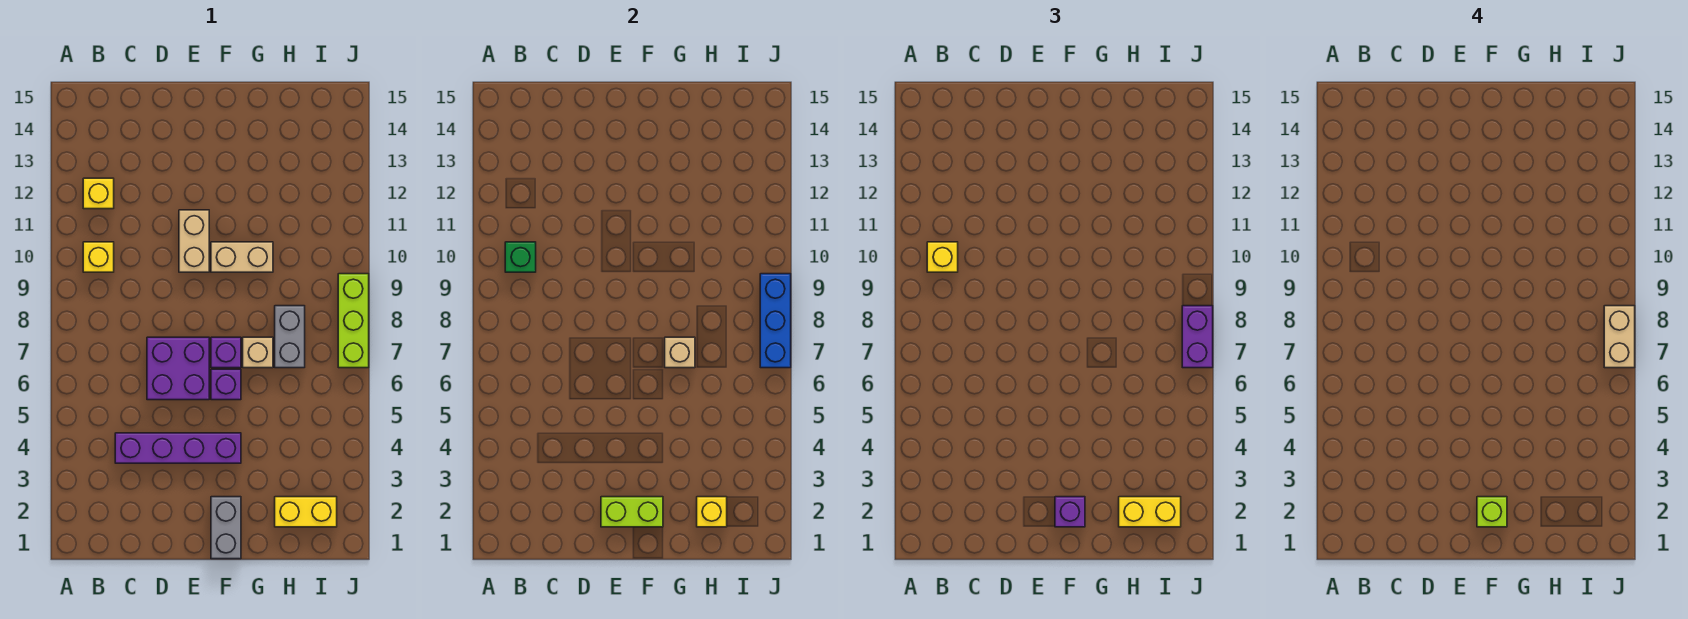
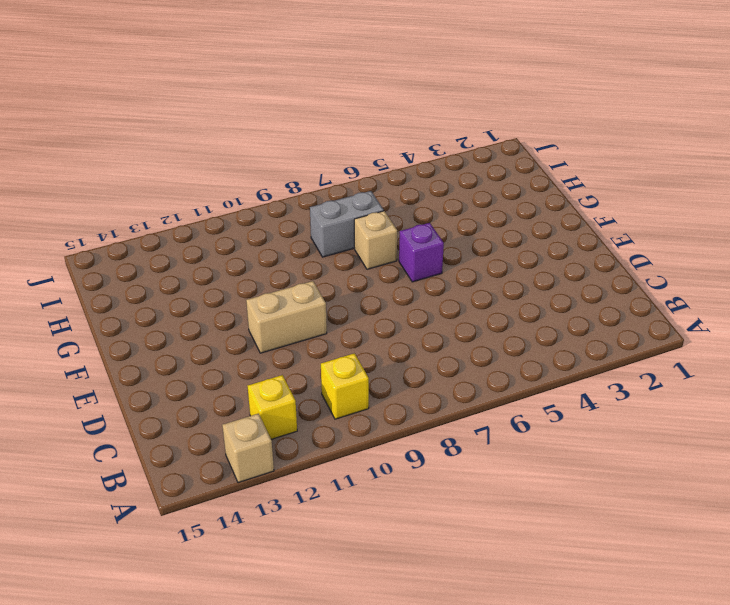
tan brick A13 level 1 -> tan brick G7 level 2
none -> purple brick C4:F4 level 1
none -> purple brick D6:E7 level 1
none -> grey brick F1:F2 level 1

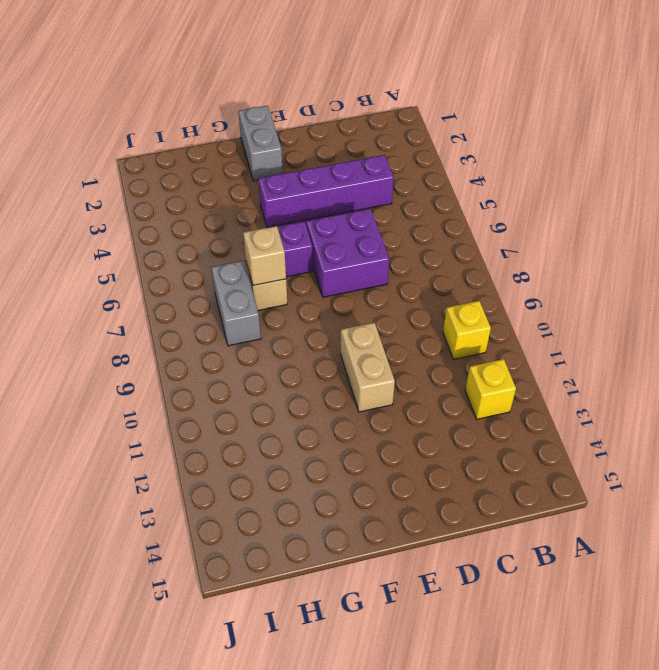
none -> purple brick F7 level 1
none -> tan brick F10:G10 level 1
none -> yellow brick H2:I2 level 1

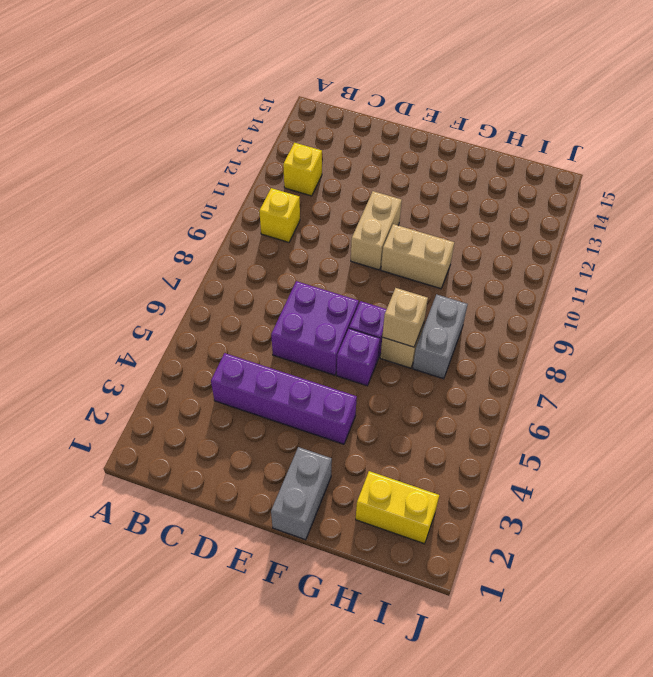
none -> lime brick J7:J9 level 1
none -> green brick B10 level 2
none -> lime brick E2:F2 level 2

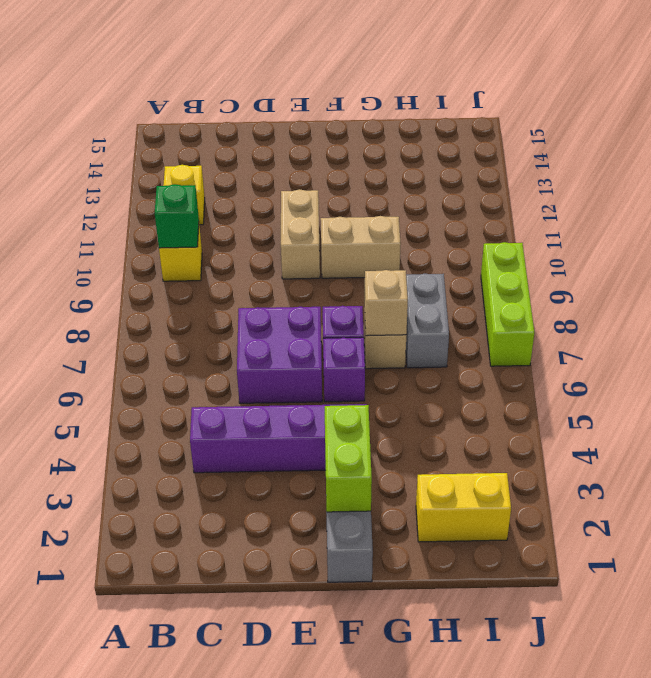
lime brick F2:F3 level 2 -> lime brick E2:F2 level 2
none -> yellow brick H2 level 2
none -> blue brick J7:J9 level 2
none -> yellow brick B10 level 3

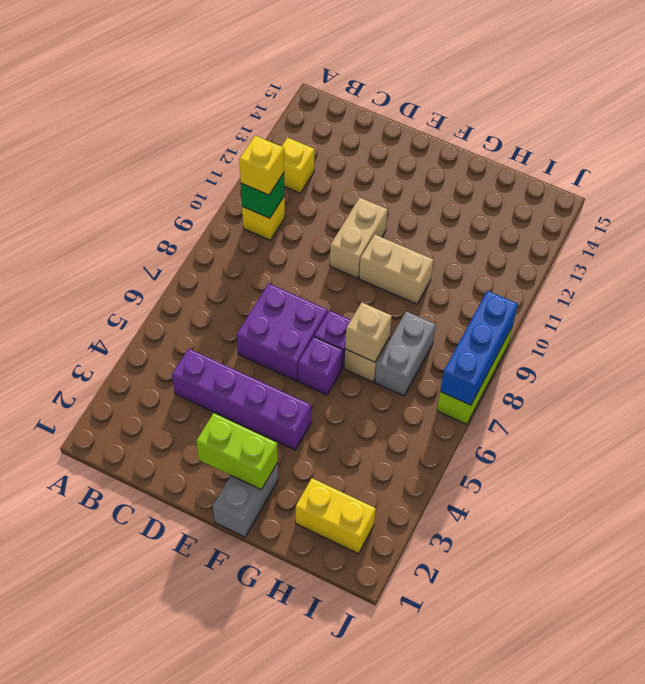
none -> yellow brick H2 level 2
none -> purple brick F2 level 3
none -> yellow brick H2:I2 level 3

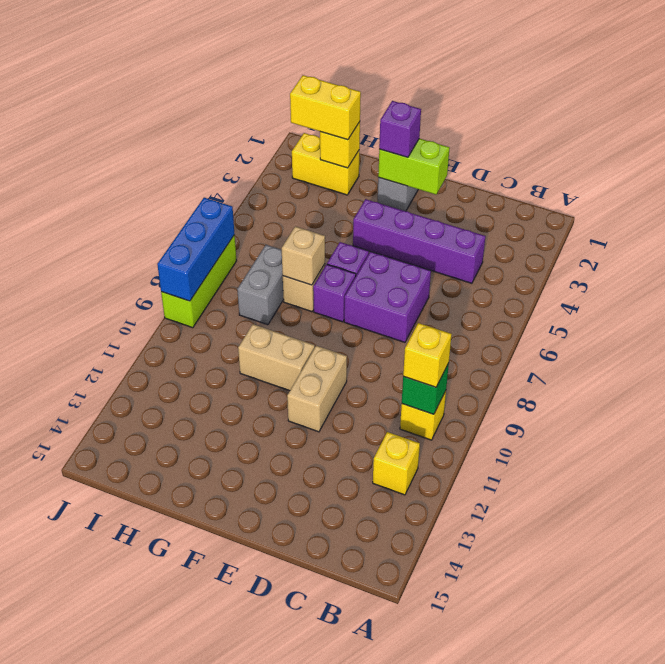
none -> purple brick J7:J8 level 3
none -> lime brick F2 level 4
none -> tan brick J7:J8 level 4

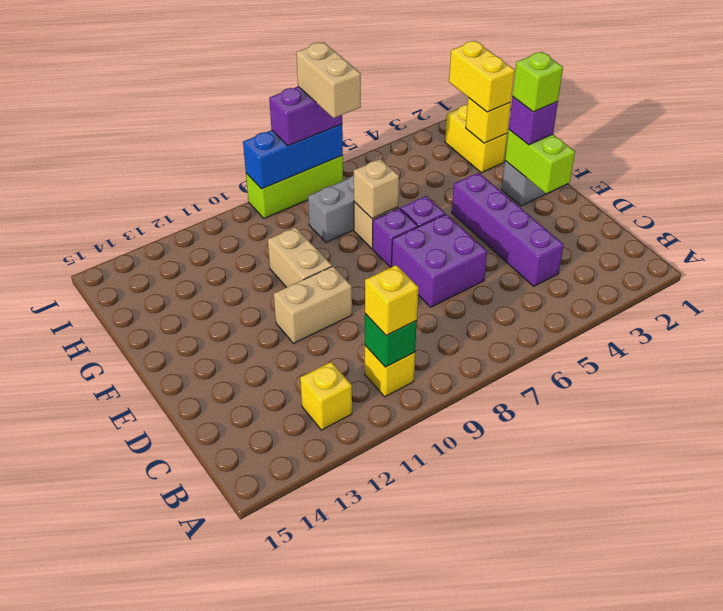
tan brick I7:J7 level 4 -> tan brick J7:J8 level 4

